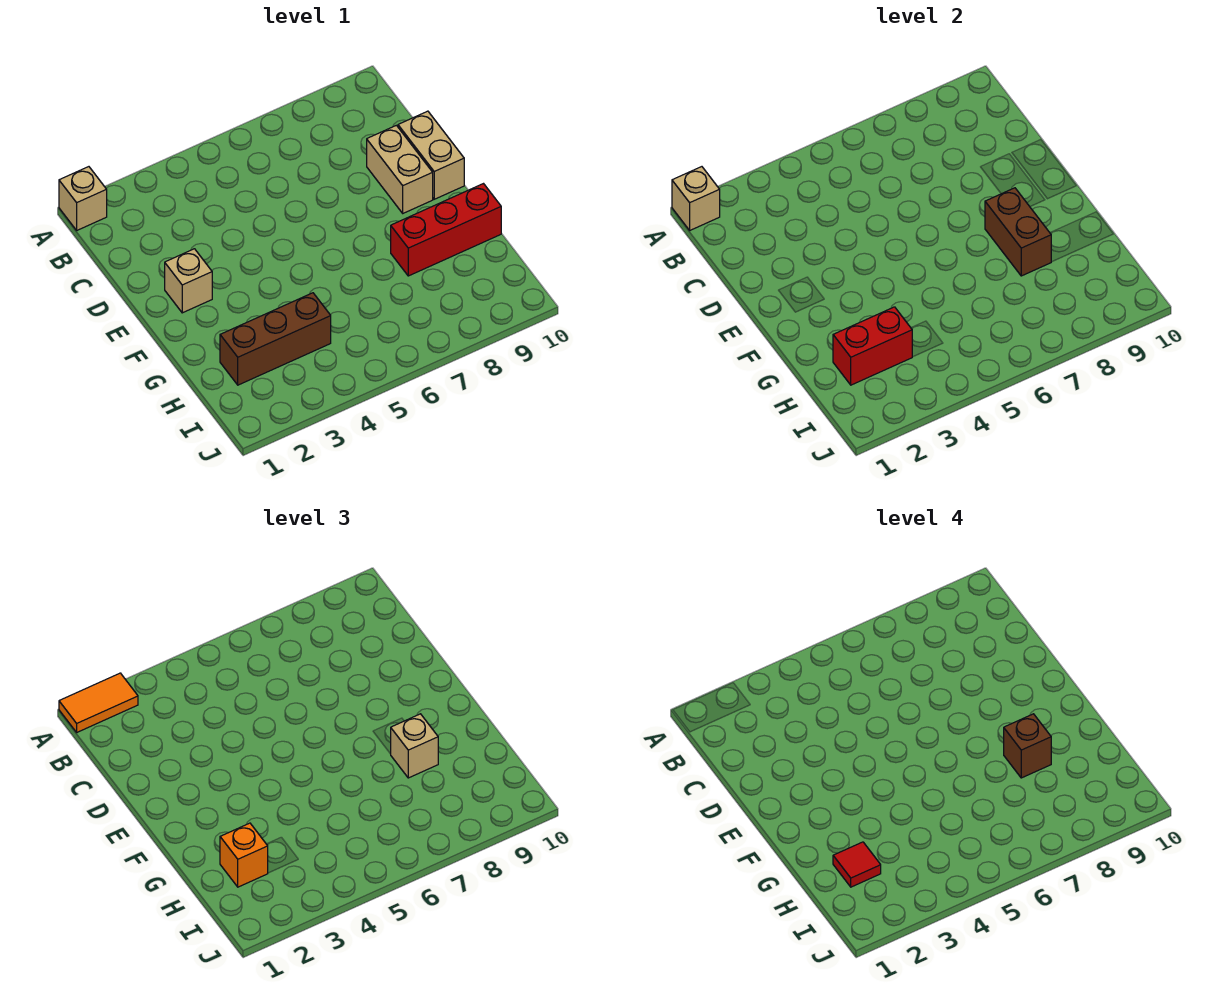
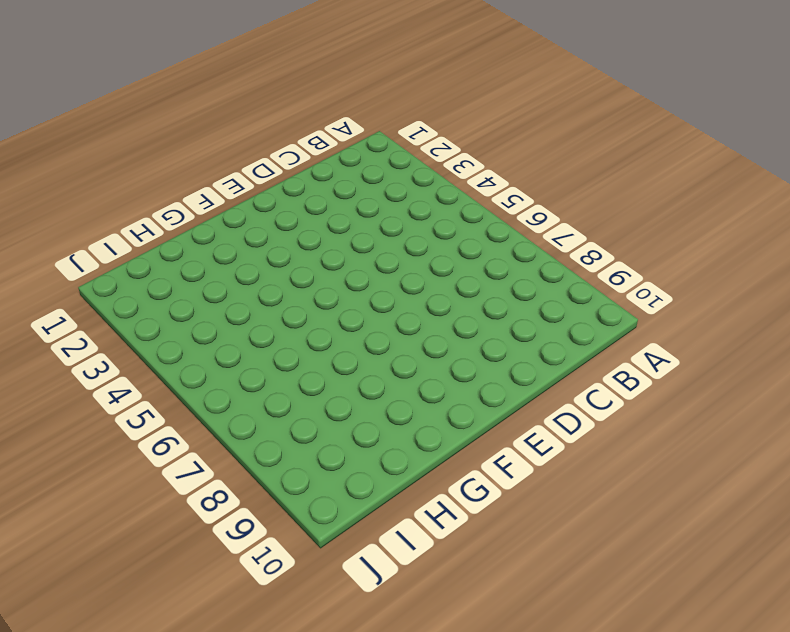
none -> tan brick A1 level 1
none -> tan brick D9:E9 level 1
none -> tan brick D10:E10 level 1

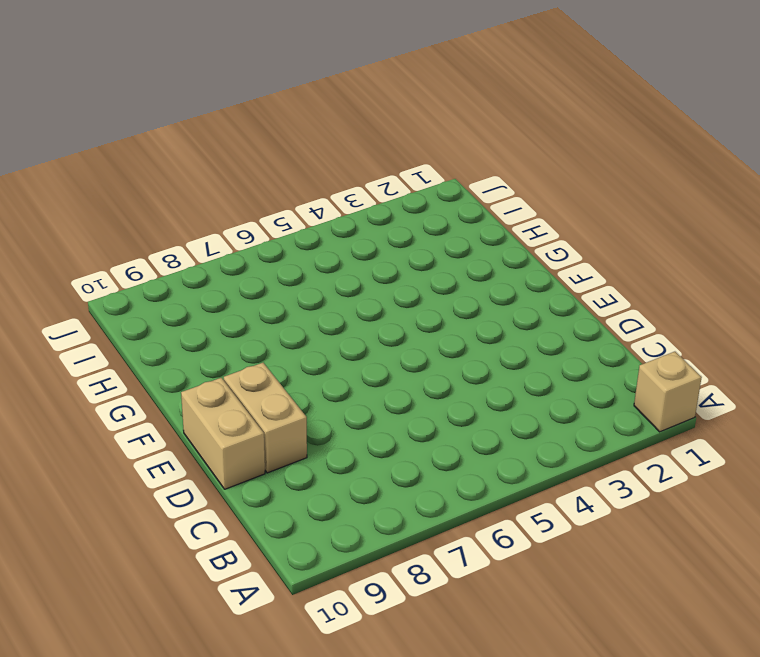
none -> tan brick E2 level 1
none -> red brick G8:G10 level 1
none -> brown brick H2:H4 level 1

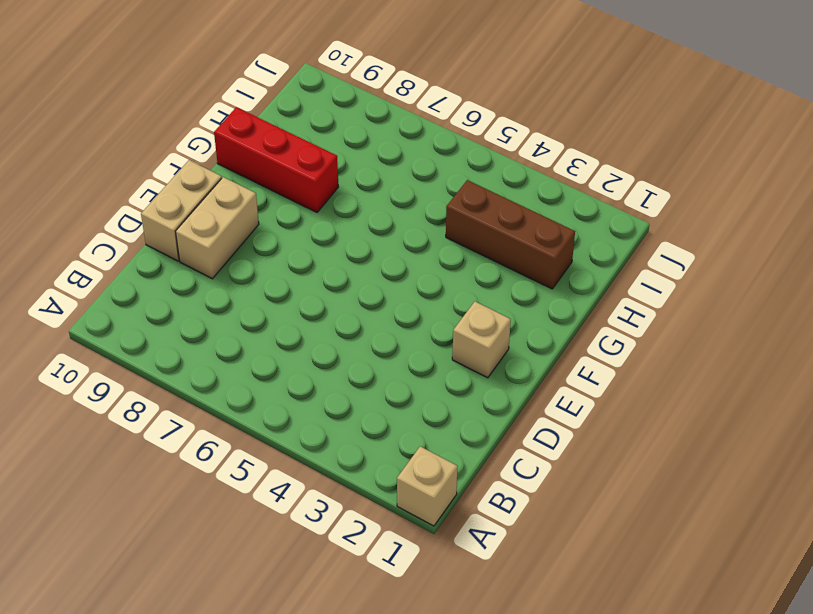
none -> tan brick A1 level 2
none -> brown brick F8:G8 level 2
none -> red brick H2:H3 level 2

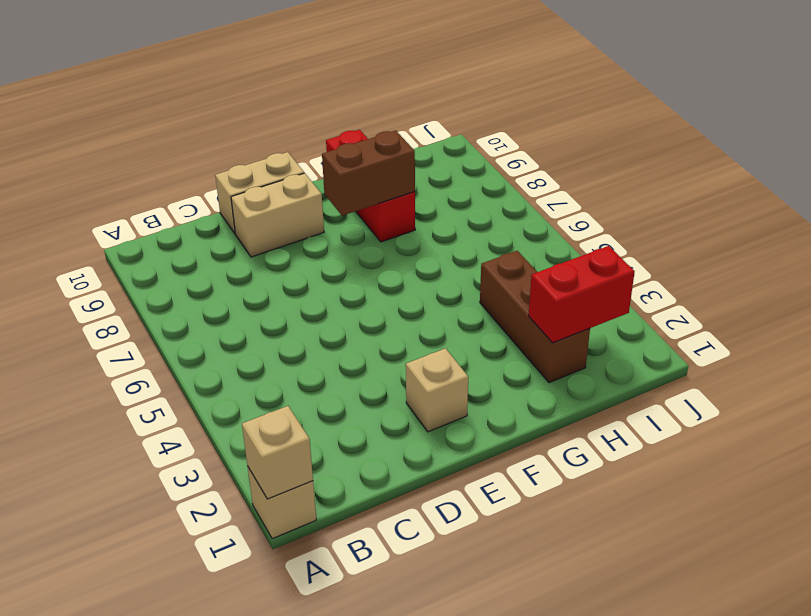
red brick H2:I2 level 2 -> red brick H2:H3 level 2
none -> orange tile A1:A2 level 3
none -> tan brick G8 level 3
none -> orange brick H2 level 3

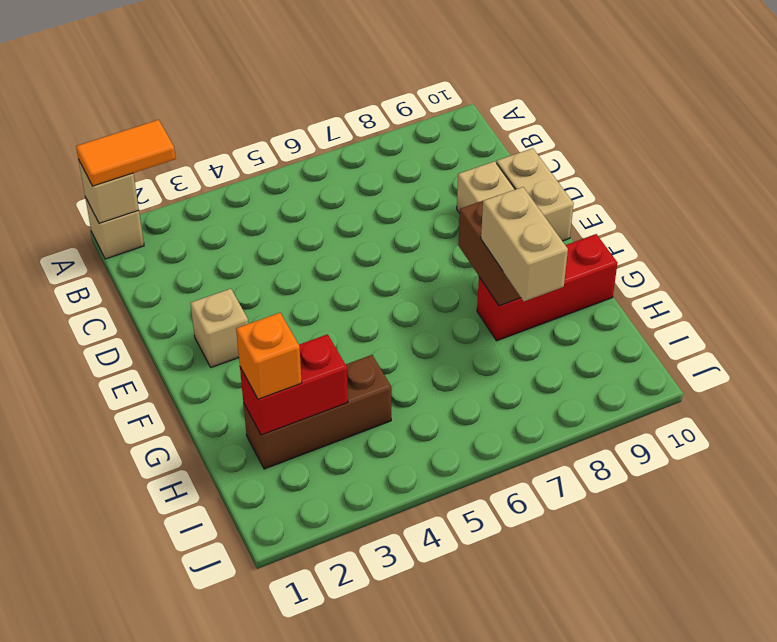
tan brick G8:H8 level 3 -> tan brick G8 level 3
none -> brown brick G8 level 4
none -> red tile H2 level 4

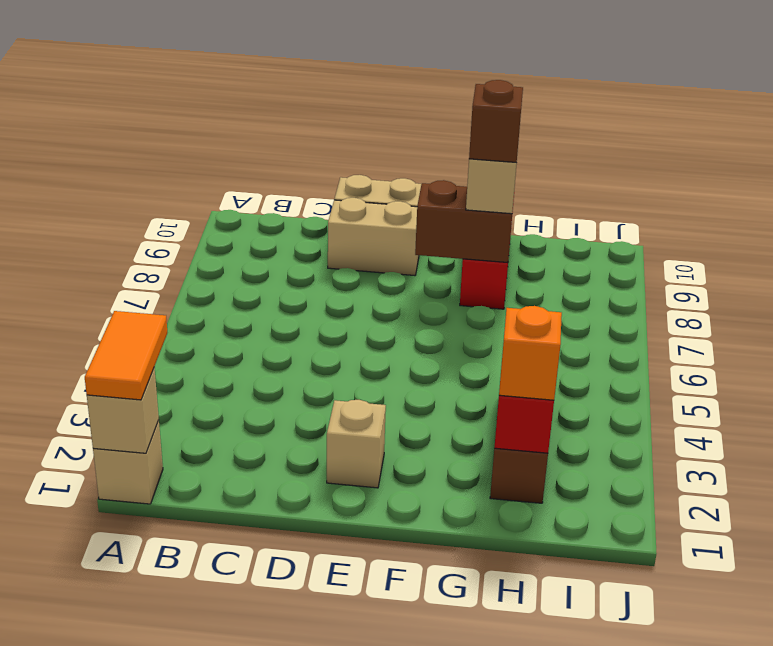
none -> red tile H2 level 4

